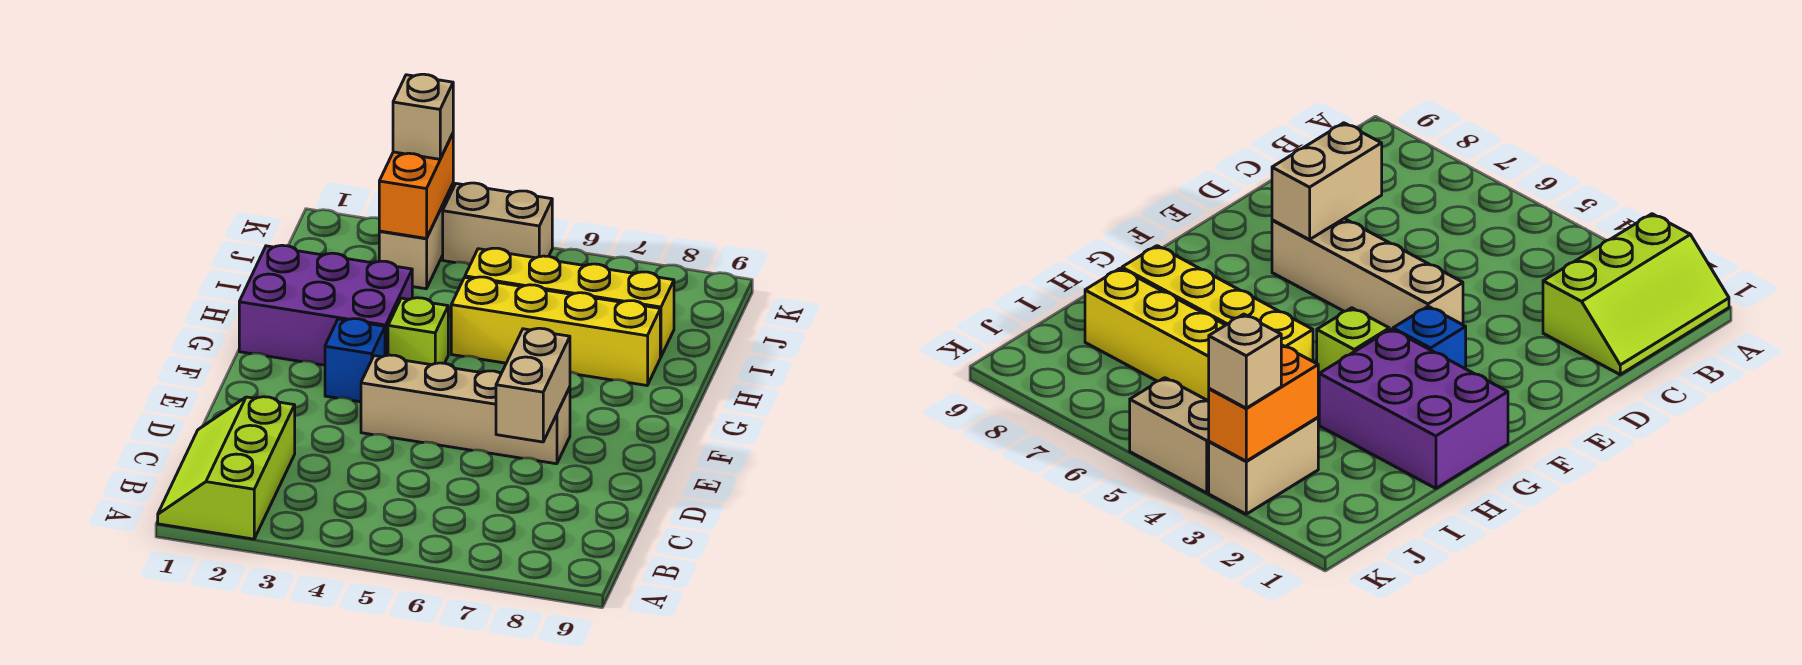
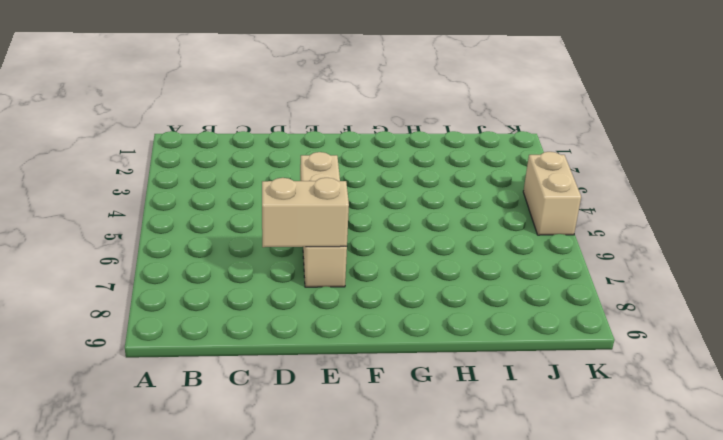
none -> lime slope A1:C2 level 1 top 2
none -> blue brick F3 level 1
none -> purple brick G1:H3 level 1

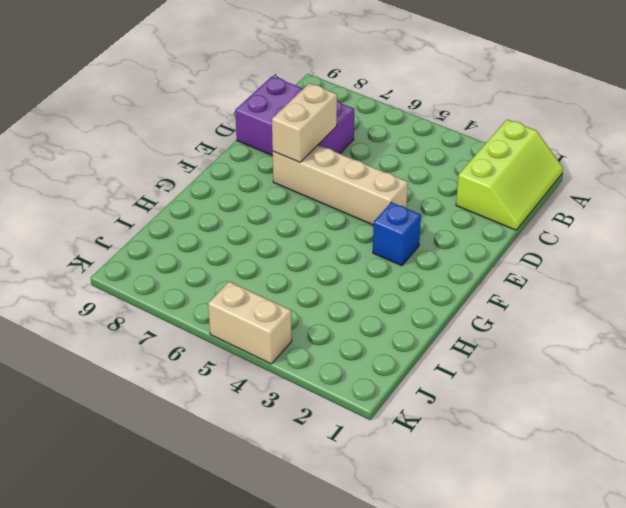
purple brick C7:D9 level 1 -> purple brick G1:H3 level 1
none -> lime brick G4 level 1
none -> yellow brick H5:H8 level 1
none -> yellow brick I5:I8 level 1

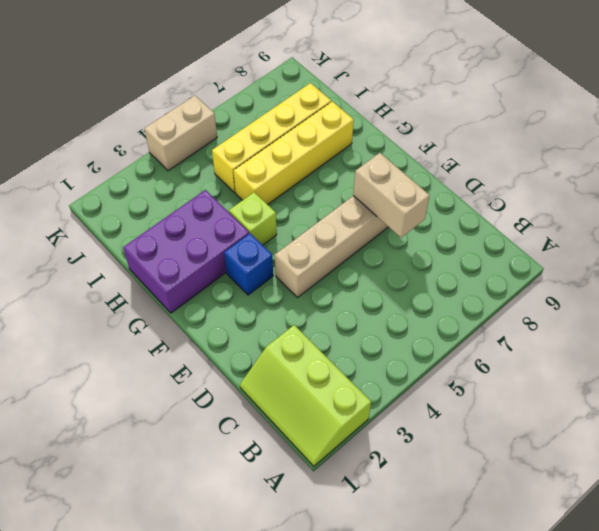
none -> tan brick J3:K3 level 1
none -> orange brick J3:K3 level 2
none -> tan brick K3 level 3

